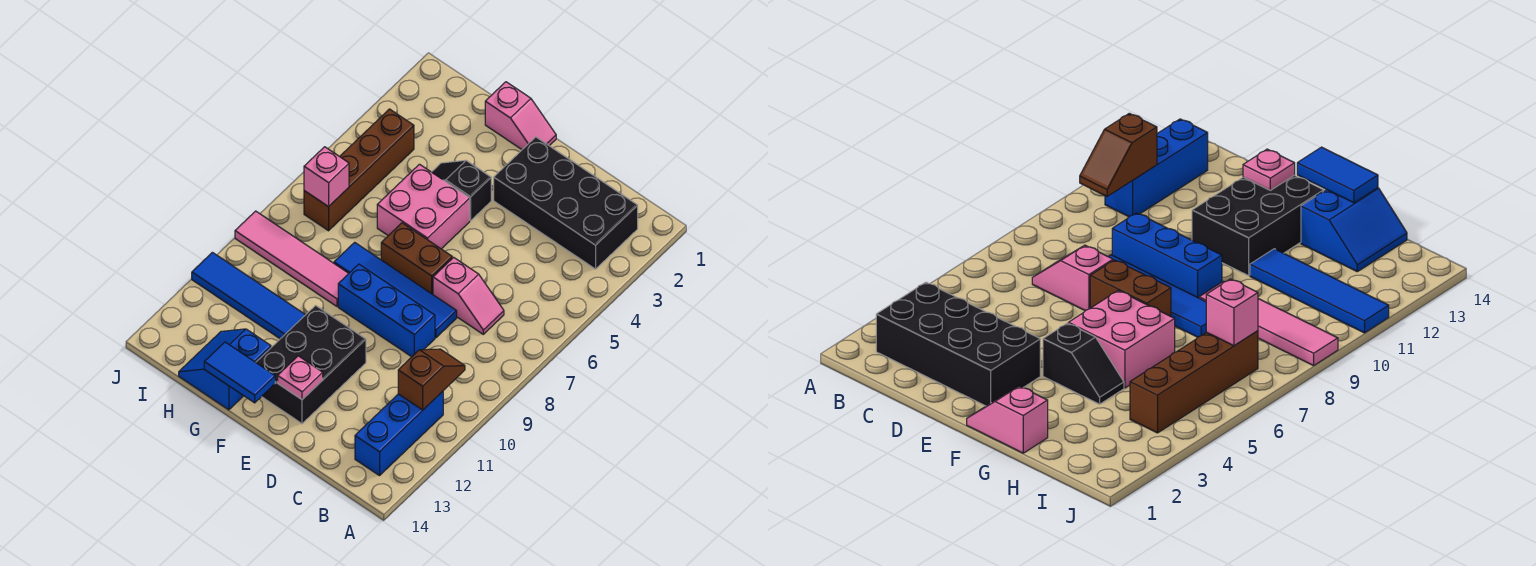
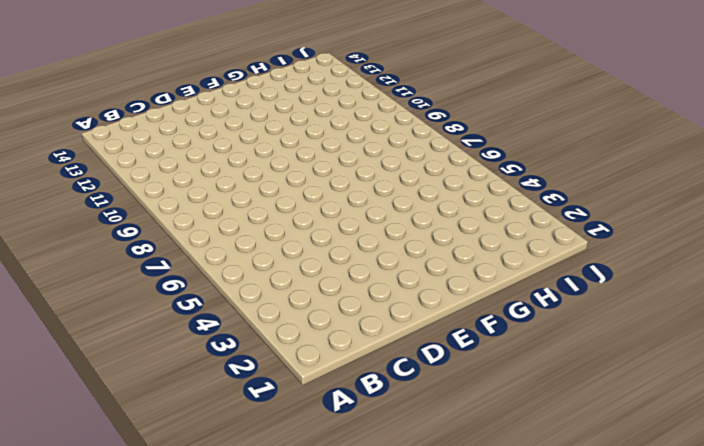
none -> black brick B2:E3 level 1
none -> blue brick B11:B13 level 1
none -> pink slope C7:D7 level 1 top D

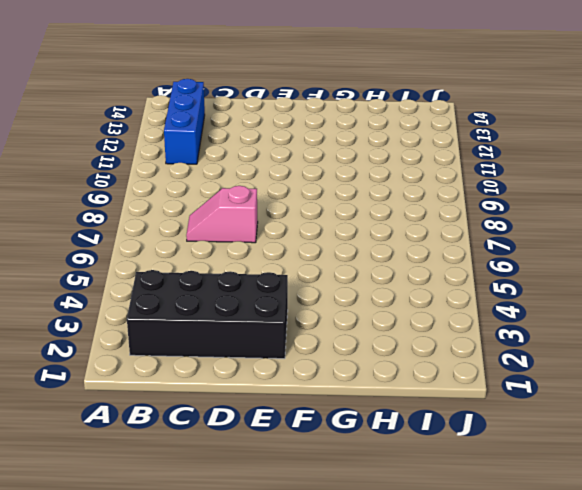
none -> blue tile D8:G8 level 1
none -> blue brick D9:F9 level 1
none -> brown brick E7:F7 level 1

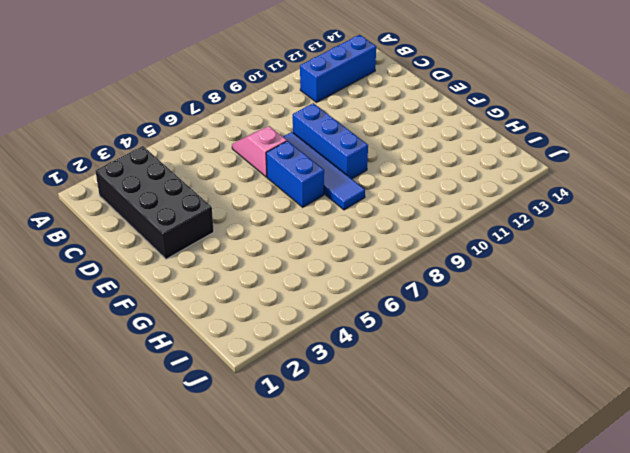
blue brick E7:F7 level 1 -> brown brick E7:F7 level 1
none -> black brick E11:F13 level 1
none -> pink slope F1:G1 level 1 top G
none -> black slope F4:G4 level 1 top F

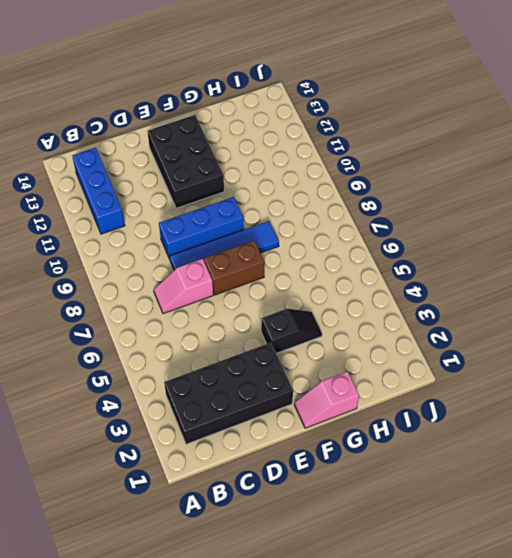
none -> pink brick F5:G6 level 1
none -> pink tile G9:J9 level 1
none -> blue tile G11:J11 level 1

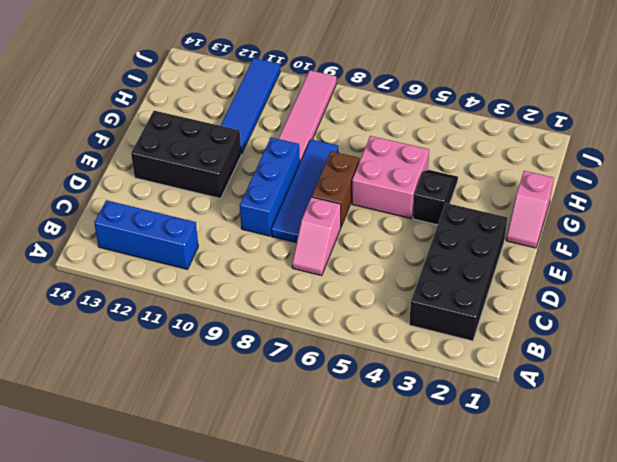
none -> blue slope G13:H14 level 1 top G
none -> brown brick I4:I7 level 1
none -> brown slope B10:B11 level 2 top 11

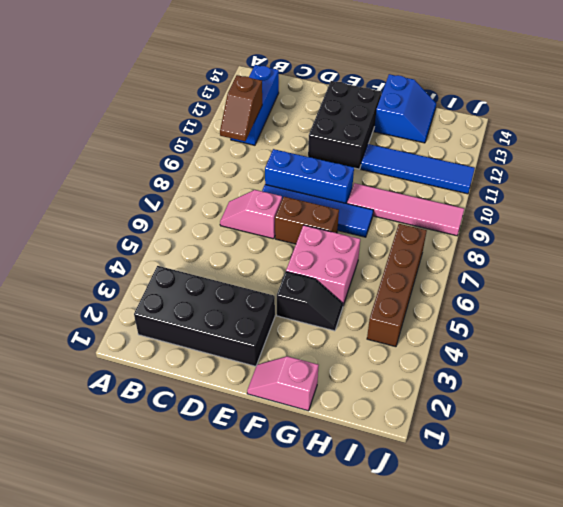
none -> pink plate E13 level 2
none -> blue tile F14:G14 level 2
none -> pink brick I7 level 2

